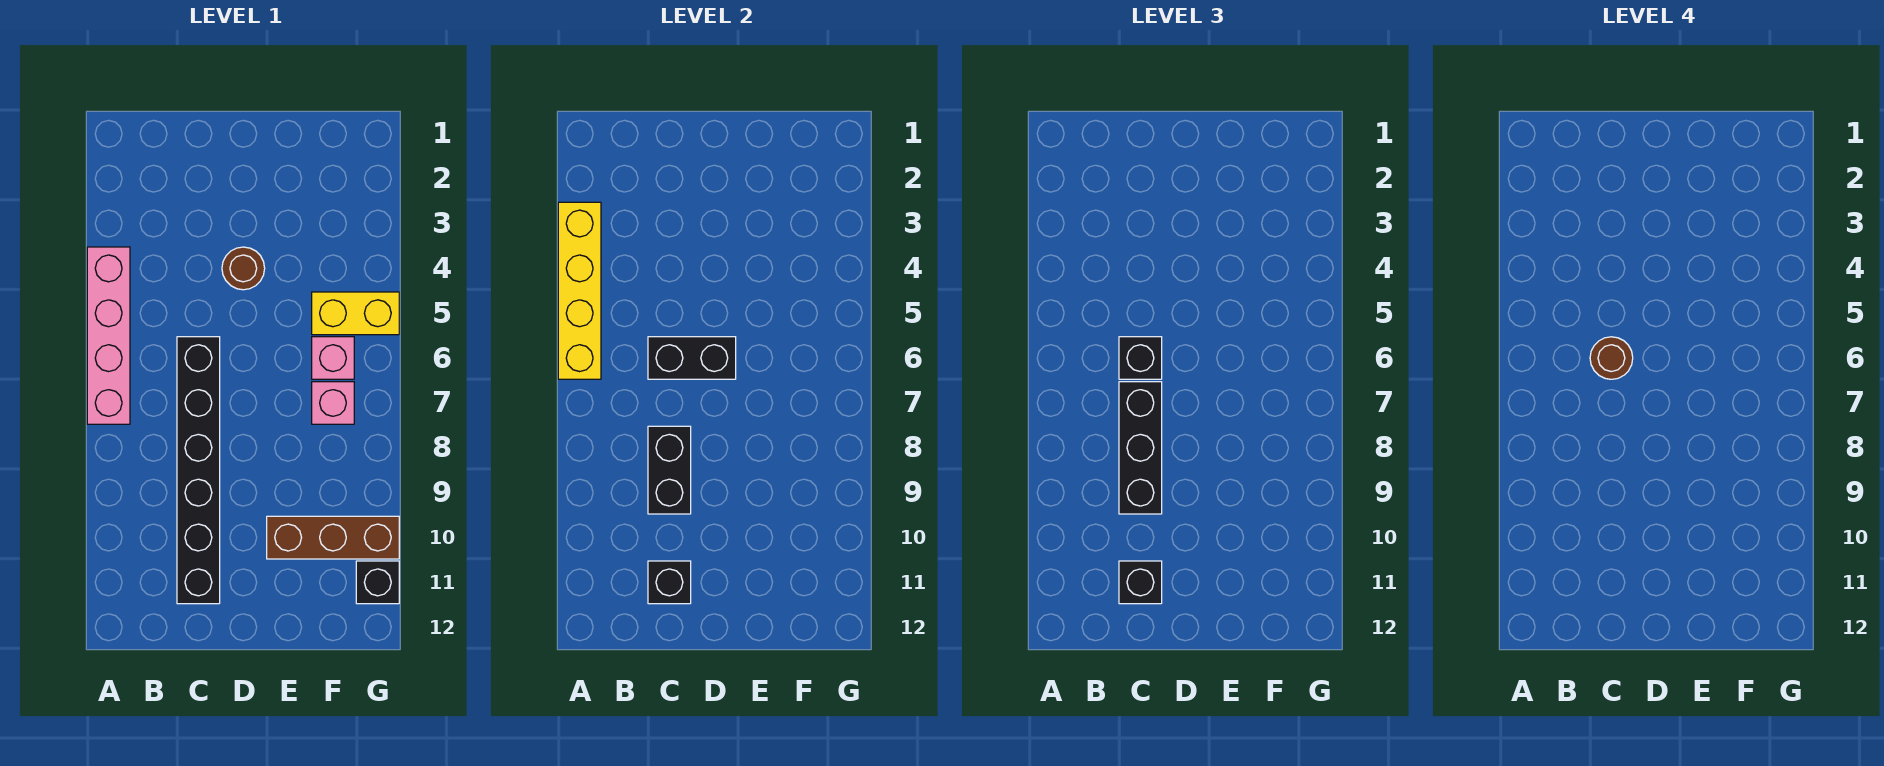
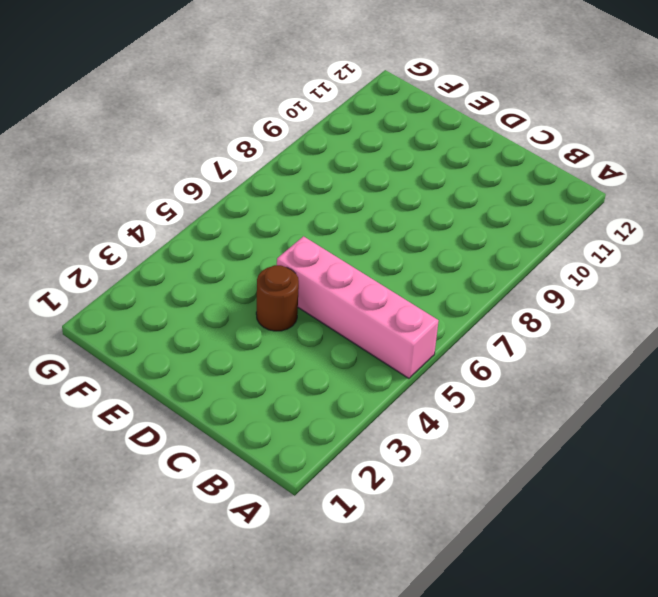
pink brick A5:D5 level 1 -> pink brick A4:A7 level 1
none -> black brick C6:C11 level 1
none -> brown brick E10:G10 level 1
none -> yellow brick F5:G5 level 1

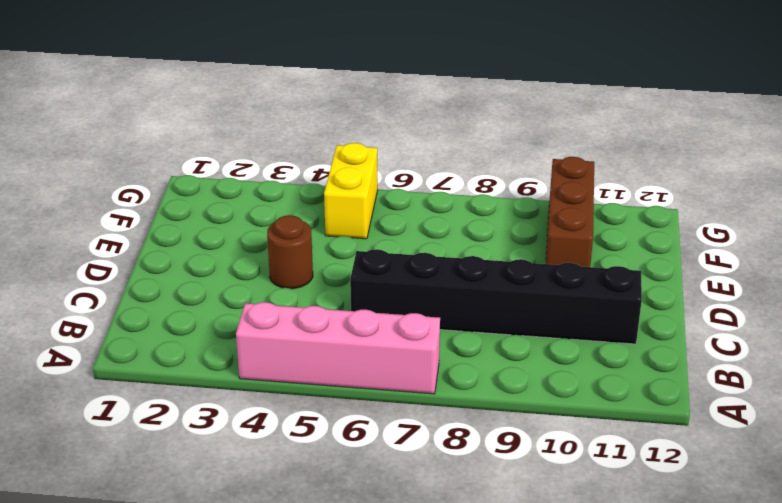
none -> pink brick F6 level 1
none -> pink brick F7 level 1
none -> black brick G11 level 1

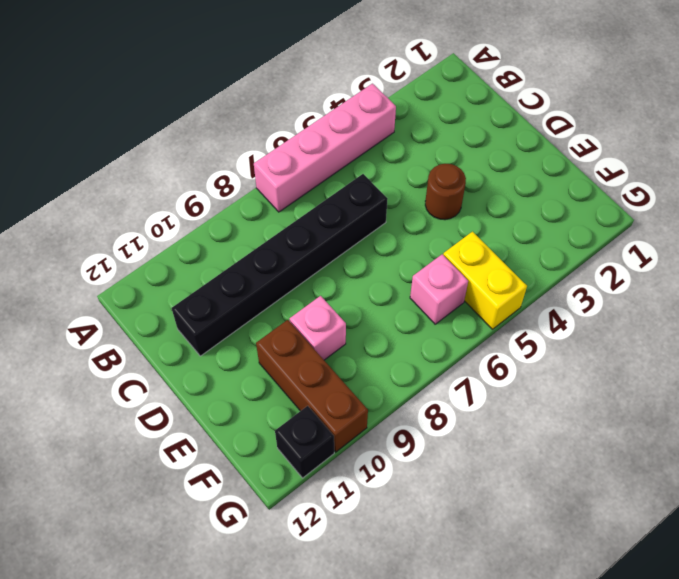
pink brick E9 level 1 -> pink brick F7 level 1
none -> yellow brick A3:A6 level 2
none -> black brick C6:D6 level 2
none -> black brick C8:C9 level 2

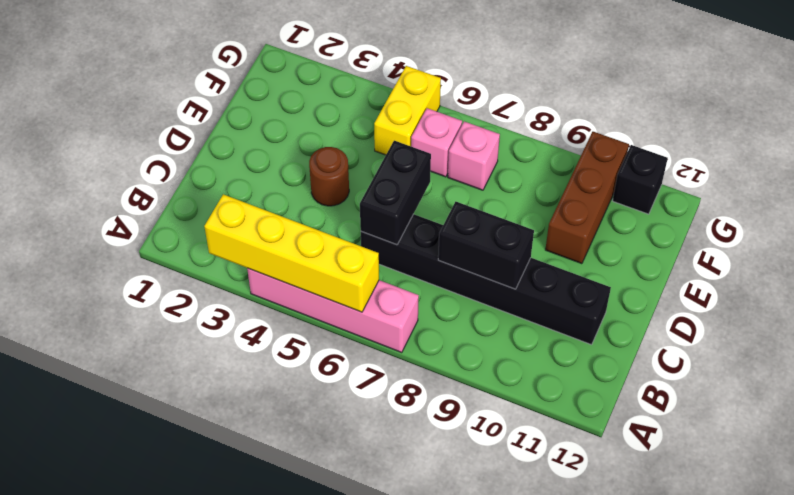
none -> black brick C11 level 2
none -> black brick C6 level 3
none -> black brick C7:C9 level 3

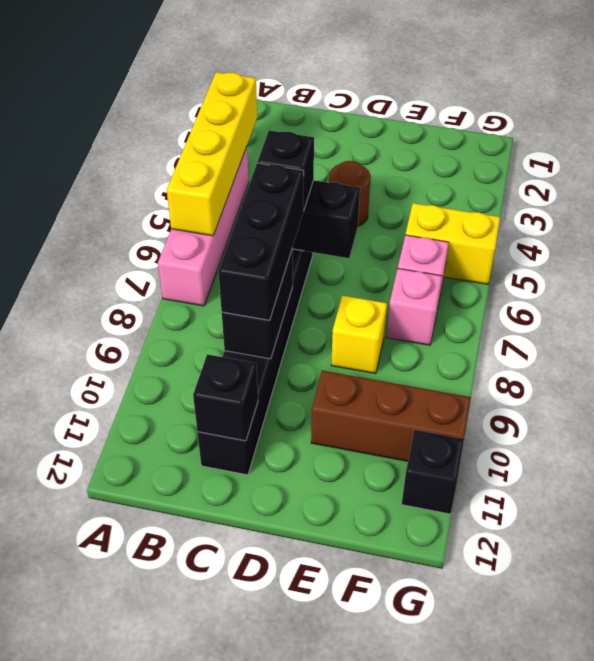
yellow brick E8 level 1 -> none
none -> black brick C11 level 3
none -> brown round brick C6 level 4

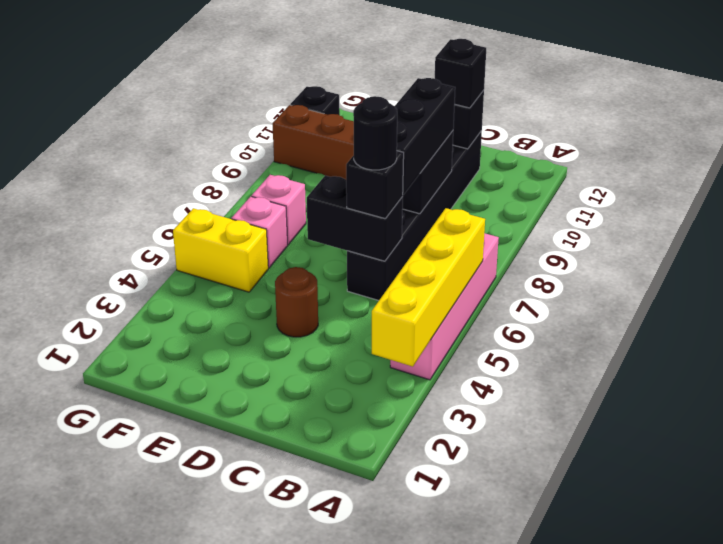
black round brick C6 level 4 -> brown round brick C6 level 4

